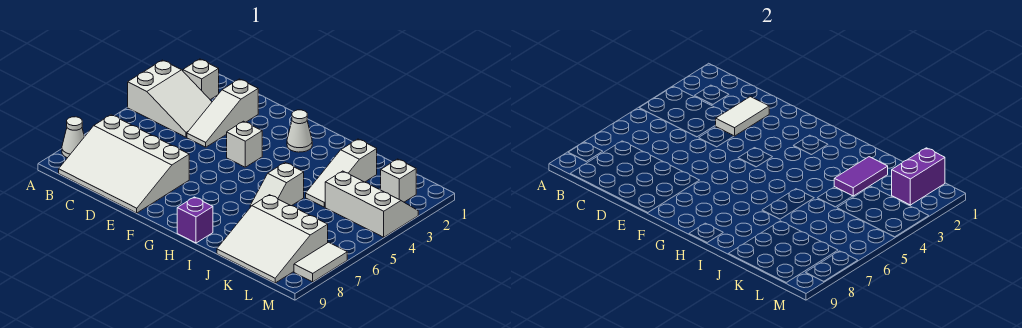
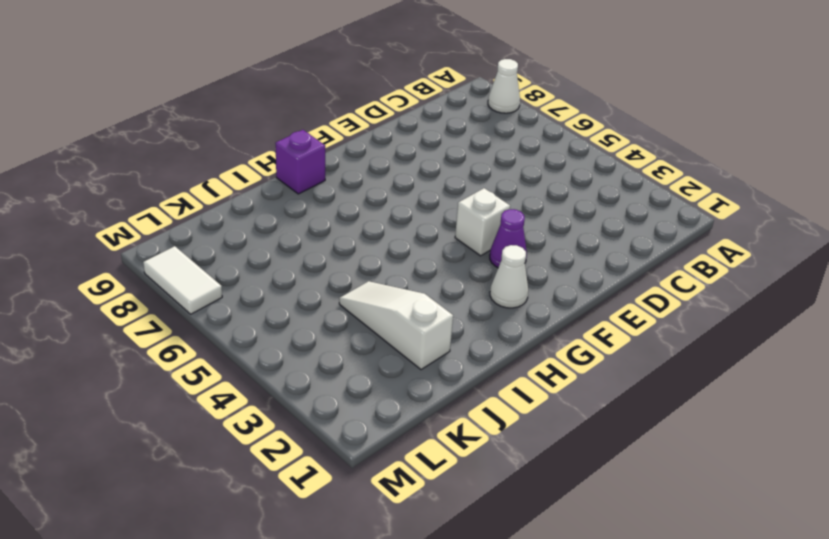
purple cone F3 level 1 -> none
none -> white slope A3:C4 level 1 top A
none -> white brick B2 level 1
none -> white slope B7:E9 level 1 top 7

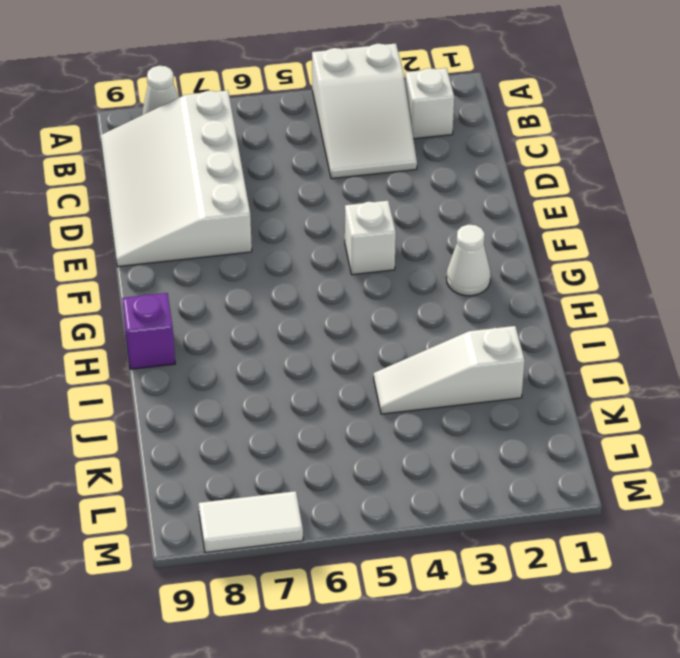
none -> white slope D2:D4 level 1 top 2
none -> white slope I5:I6 level 1 top 5
none -> white slope J7:L9 level 1 top 7

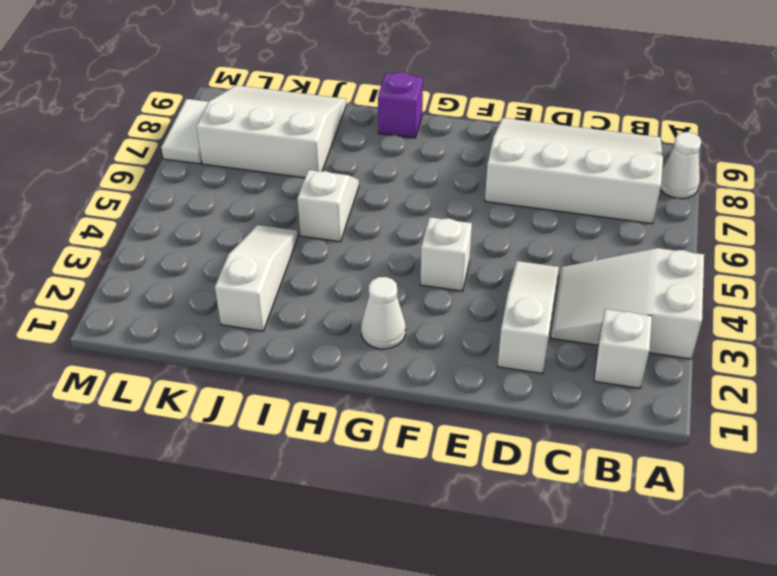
none -> white slope K3:M4 level 1 top 4
none -> white brick L2 level 1
none -> white tile D2:D3 level 2

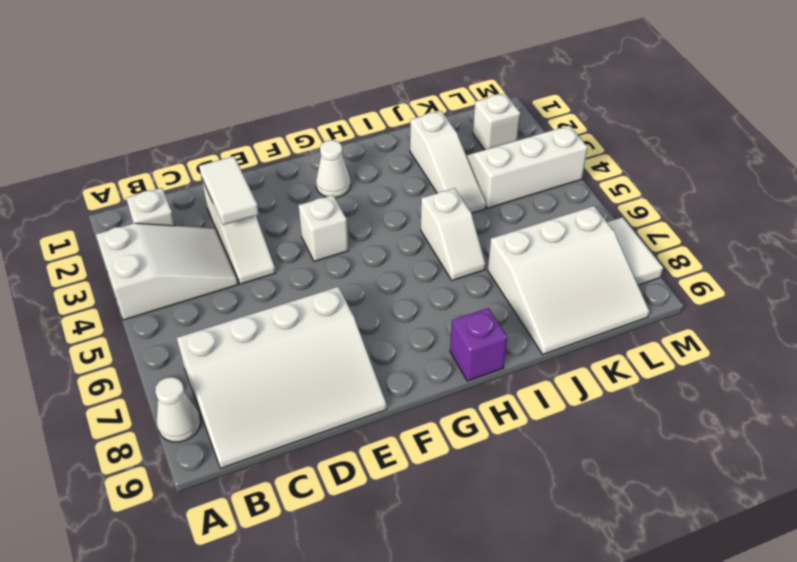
none -> purple tile J2:J3 level 2
none -> purple brick L1:L2 level 2

